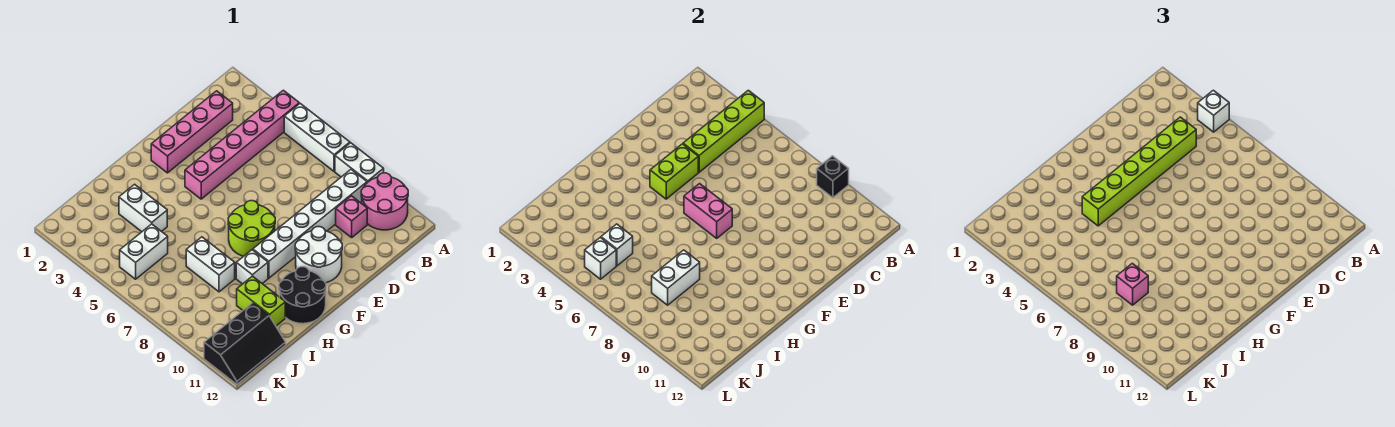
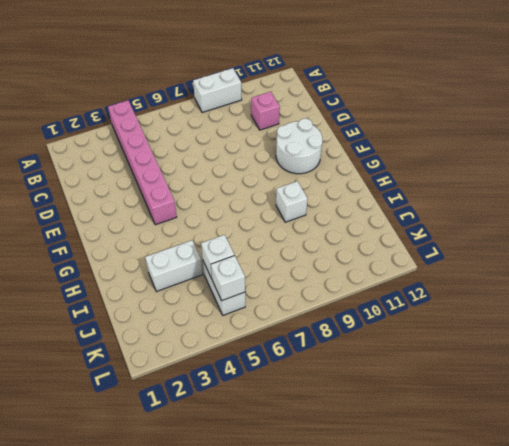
none -> white brick A5:A7 level 1
none -> pink round brick A10:B11 level 1
none -> white brick B9:G9 level 1

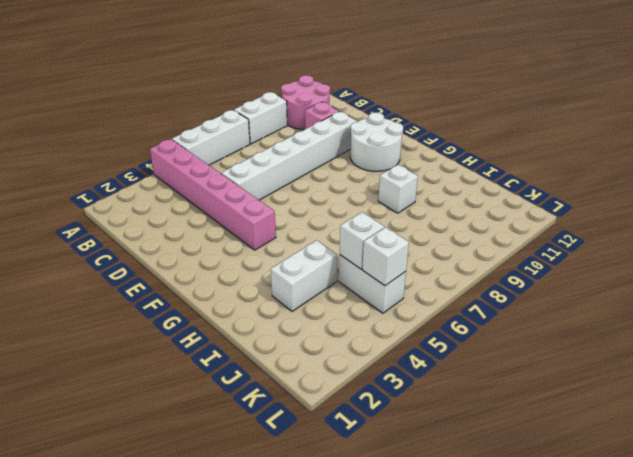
white brick D5:D10 level 1 -> white brick B9:G9 level 1
none -> pink brick C2:F2 level 1
none -> lime round brick F7:G8 level 1
none -> black round brick G11:H12 level 1

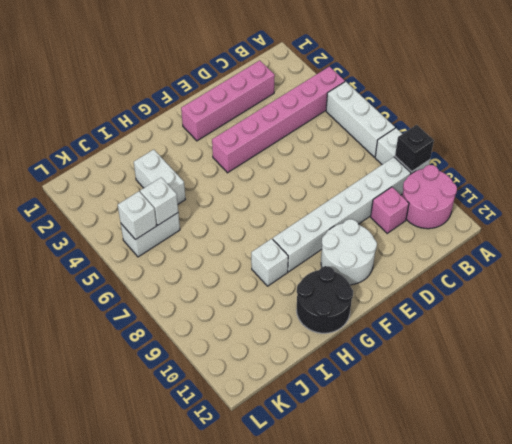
none -> lime round brick F7:G8 level 1
none -> white brick I7:I8 level 1
none -> lime brick I10:I11 level 1

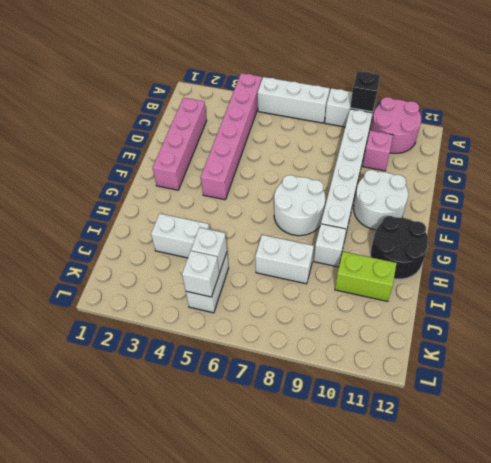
white round brick F7:G8 level 1 -> lime round brick F7:G8 level 1
none -> black slope J11:L12 level 1 top 11
none -> lime brick A4:D4 level 2
none -> lime brick E4:F4 level 2

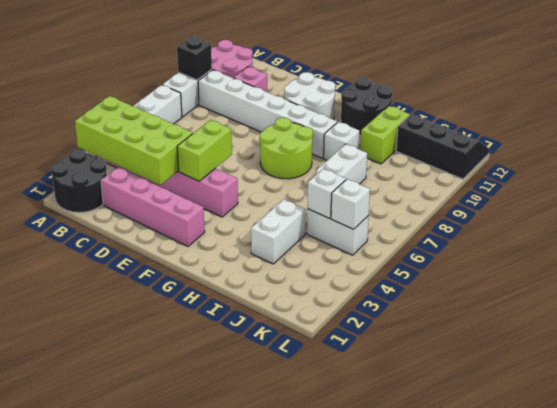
black round brick A1:B2 level 1 -> none
lime brick A3:D4 level 2 -> lime brick A4:D4 level 2
lime brick E4:E5 level 2 -> lime brick E4:F4 level 2
none -> pink brick F6:F7 level 2
none -> white brick I8:J8 level 2
none -> white brick A4 level 3

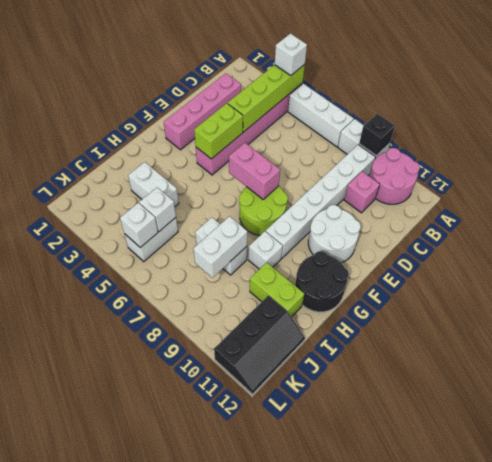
none -> lime brick C4:H4 level 3
none -> pink brick J8 level 3

